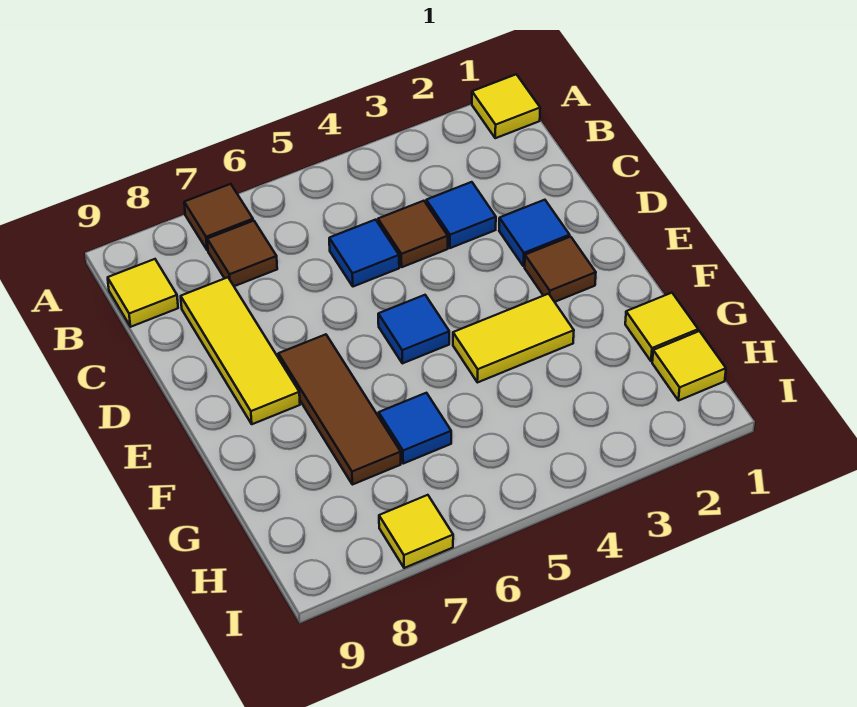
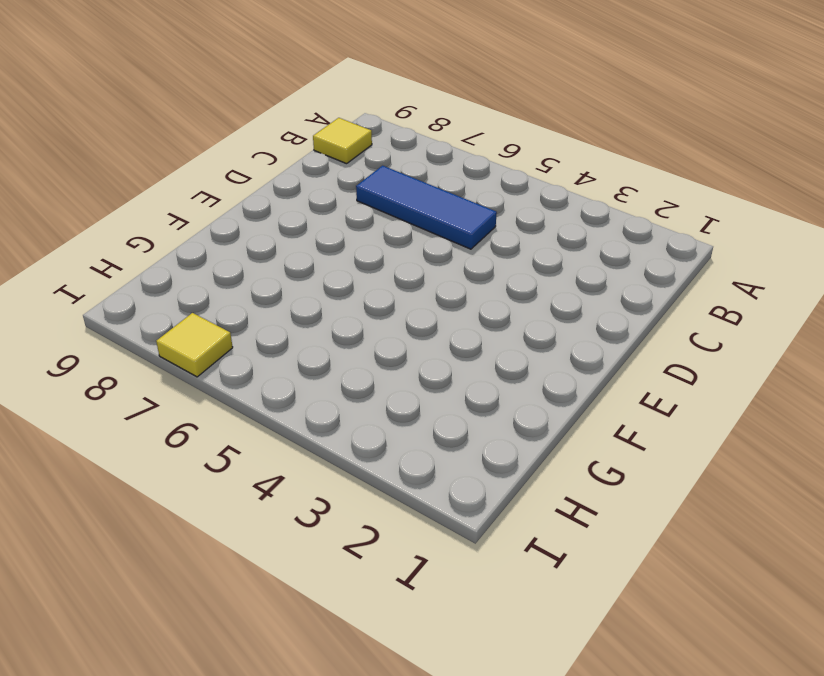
blue tile C5:C7 level 1 -> blue tile C5 level 1
none -> yellow tile A1 level 1
none -> brown tile A7 level 1
none -> brown tile B7 level 1

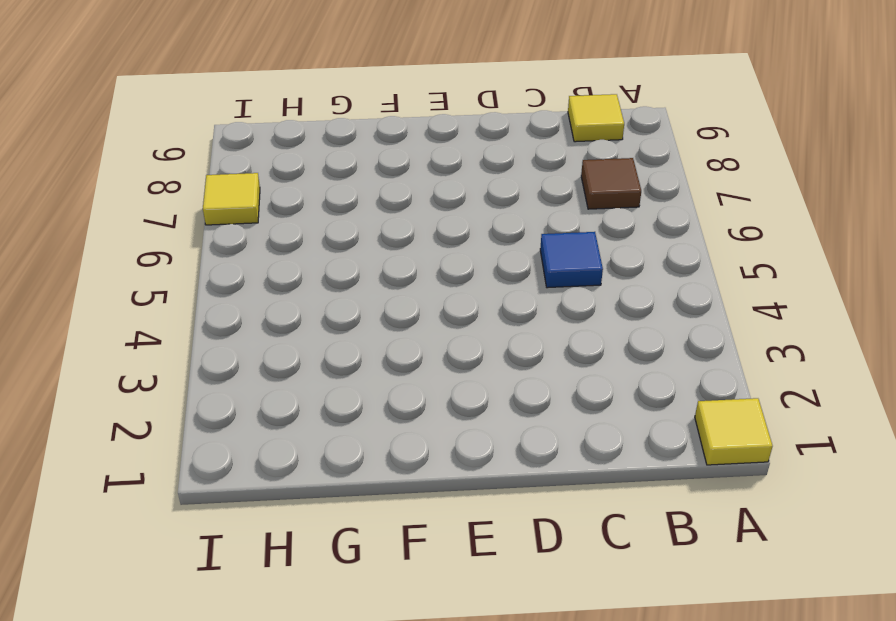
none -> brown tile A7 level 1
none -> blue tile C3 level 1
none -> brown tile C4 level 1

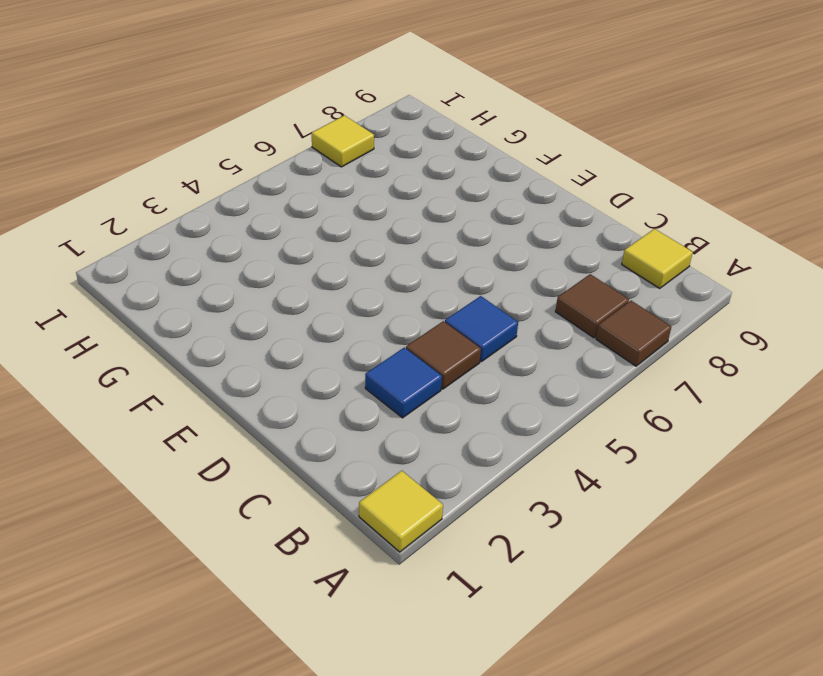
none -> yellow tile C8:E8 level 1
none -> blue tile D2 level 1
none -> brown tile E2 level 1

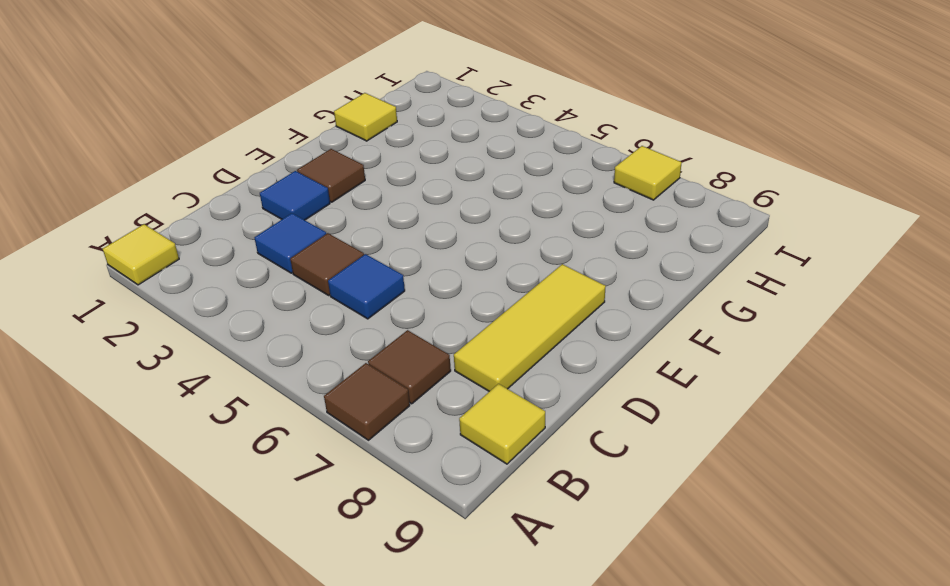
none -> blue tile E5 level 1
none -> brown tile E7:G7 level 1
none -> yellow tile F3:F4 level 1

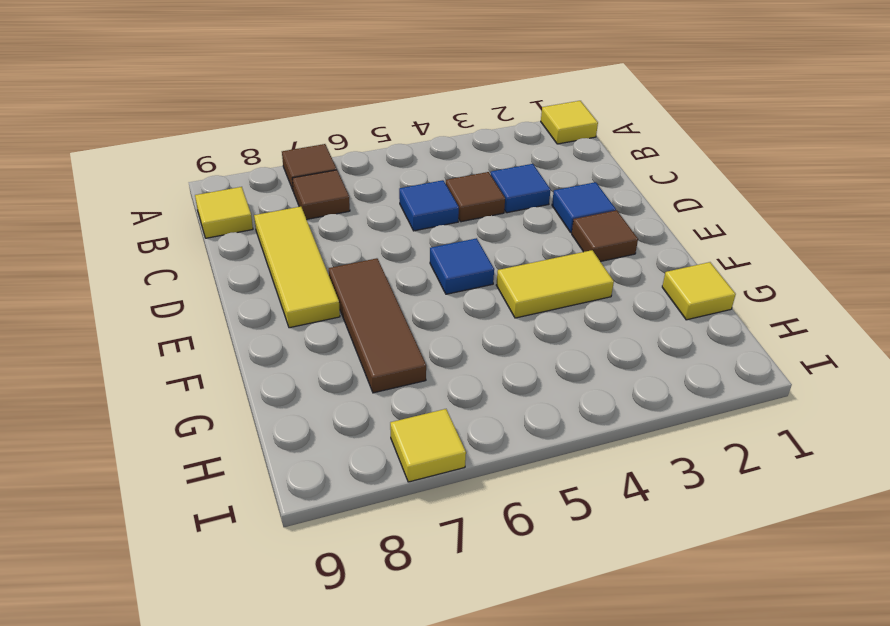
none -> blue tile G6 level 1
none -> yellow tile H1 level 1

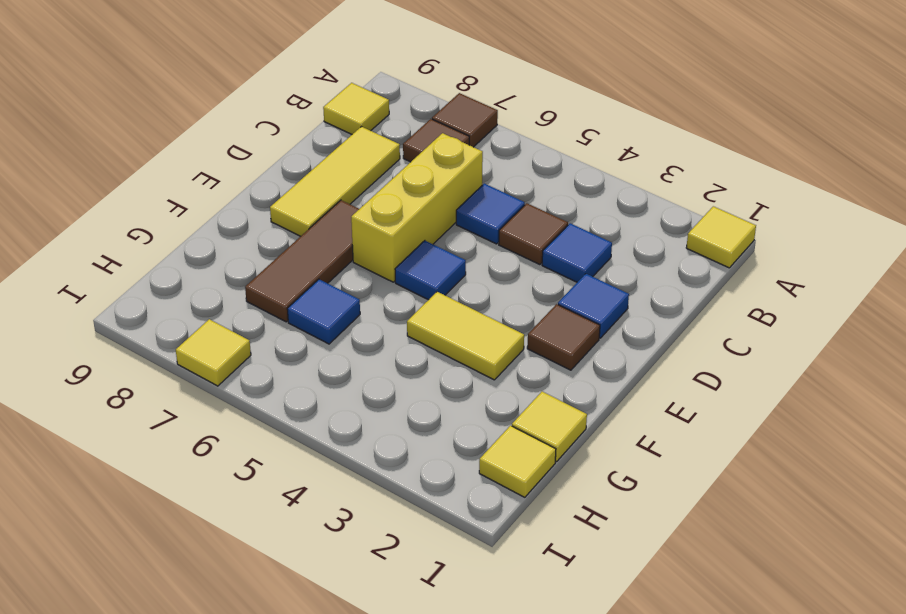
yellow brick C6:E6 level 1 -> none

